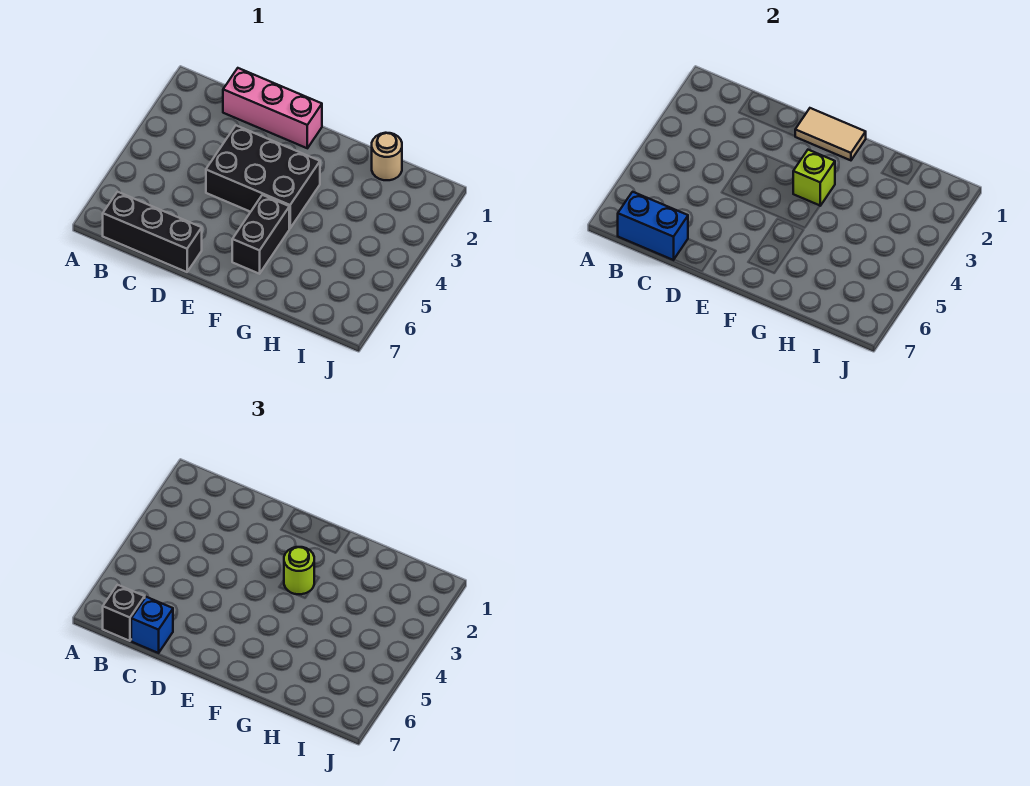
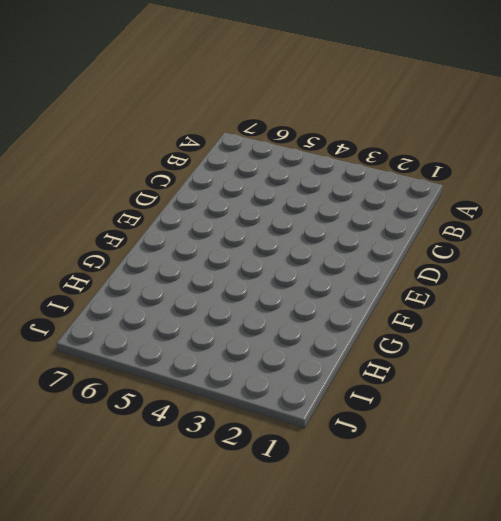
none -> black brick B7:D7 level 1
none -> pink brick C1:E1 level 1

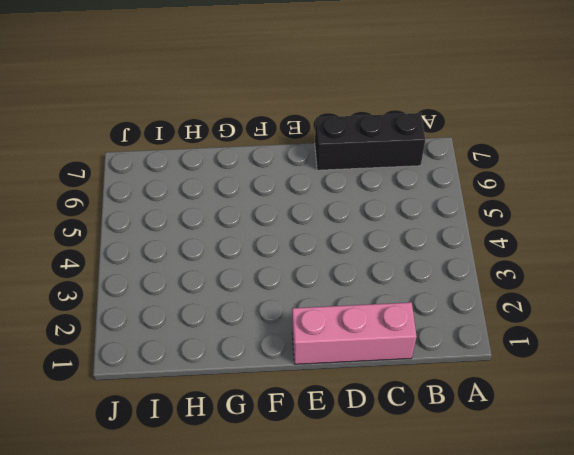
none -> black brick D3:F4 level 1
none -> black brick F5:F6 level 1

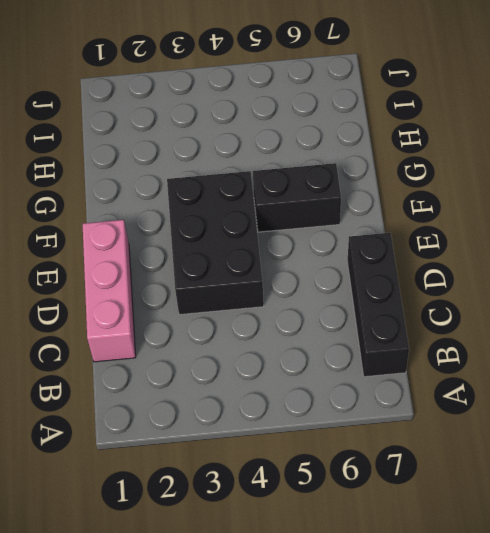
none -> tan round brick H1 level 1
none -> blue brick B7:C7 level 2

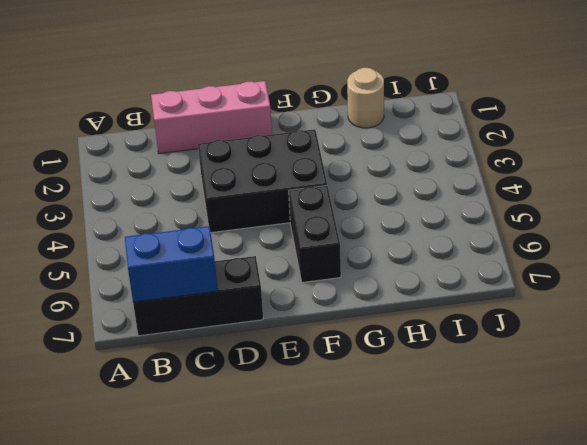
none -> tan tile E1:F1 level 2
none -> lime brick F3 level 2

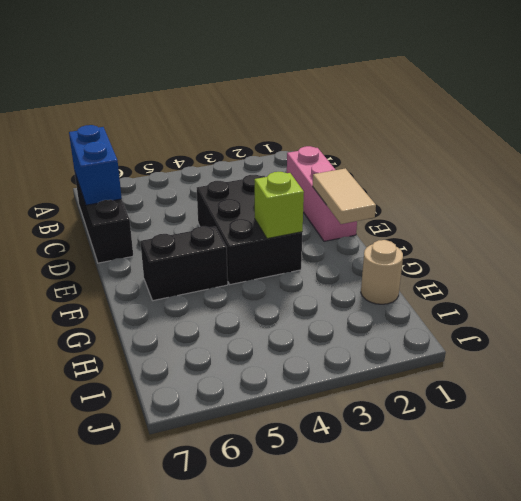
none -> black brick B7 level 3
none -> blue brick C7 level 3

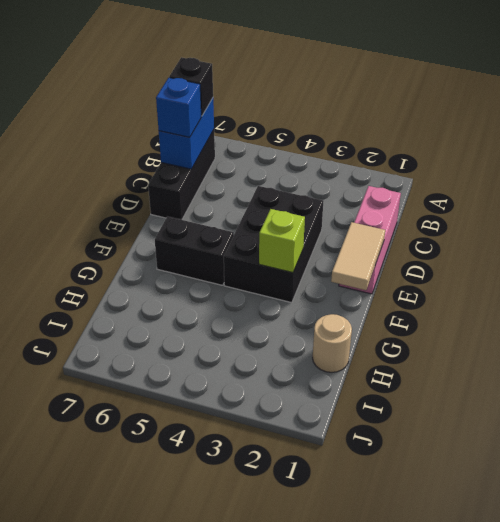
none -> lime round brick F3 level 3

